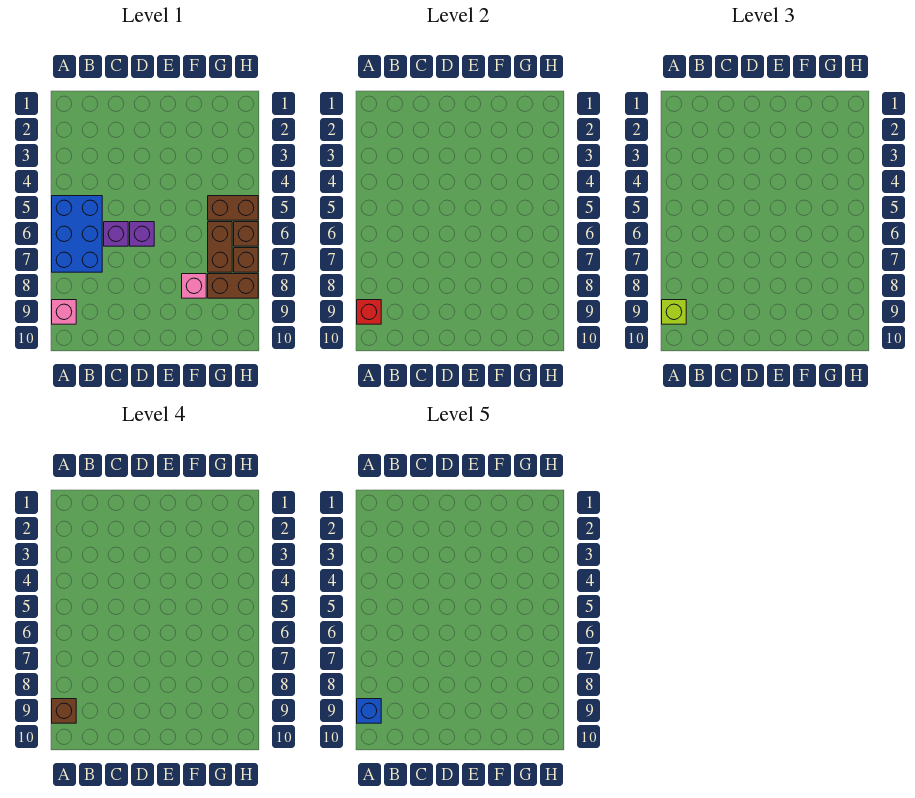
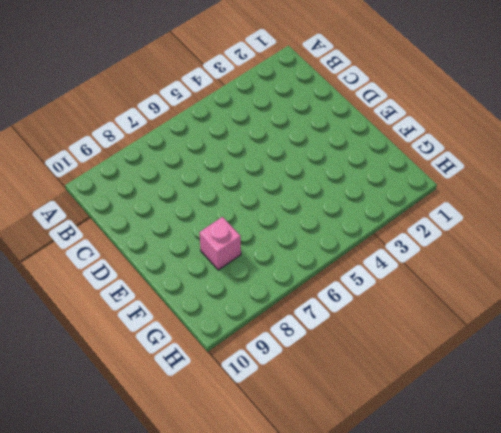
none -> blue brick A5:B7 level 1
none -> pink brick A9 level 1
none -> purple brick C6 level 1

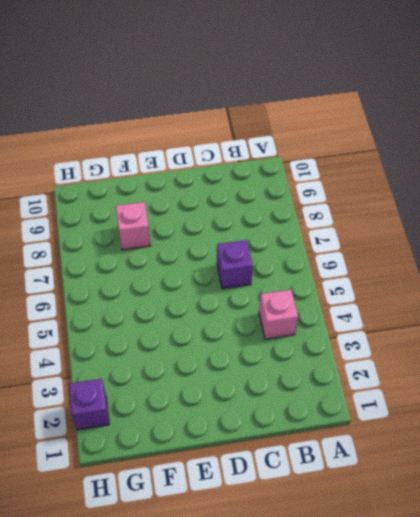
pink brick B4 level 1 -> pink brick A9 level 1
purple brick H2 level 1 -> purple brick D6 level 1
none -> blue brick A5:B7 level 1
none -> brown brick G5:H5 level 1
none -> brown brick G6:G7 level 1

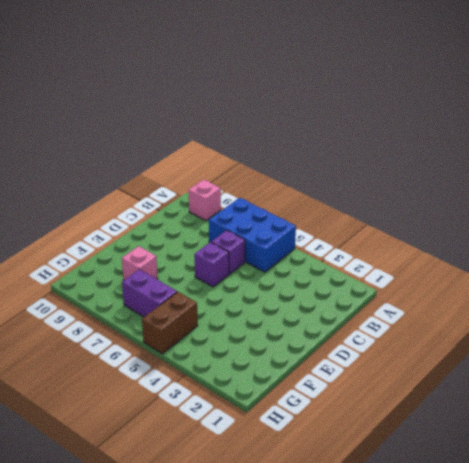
purple brick G6:G7 level 1 -> brown brick G6:G7 level 1
none -> brown brick G8:H8 level 1
none -> brown brick H6 level 1
none -> brown brick H7 level 1

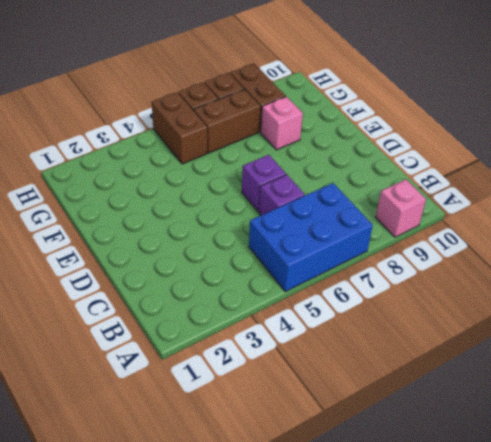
none -> red brick A9 level 2
none -> lime brick A9 level 3
none -> brown brick A9 level 4

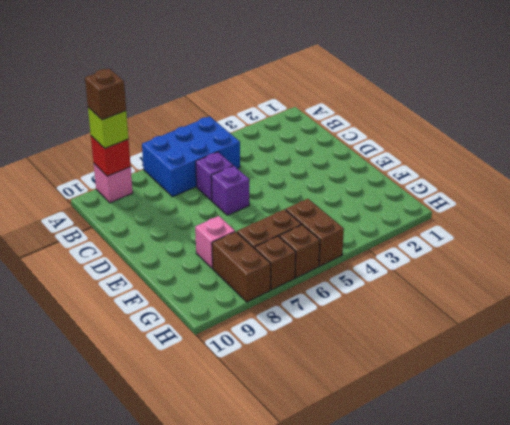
none -> blue brick A9 level 5

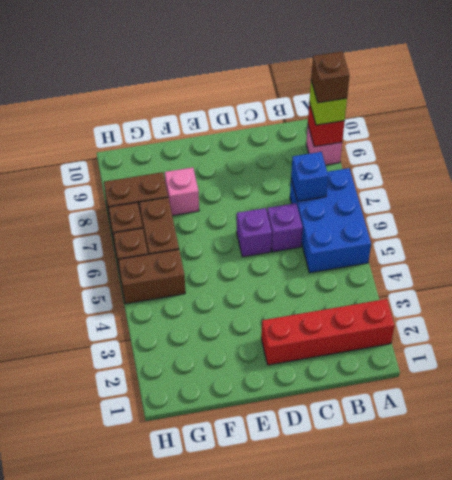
red brick A2:D2 level 1 -> none
blue brick B7 level 2 -> blue brick A9 level 5

